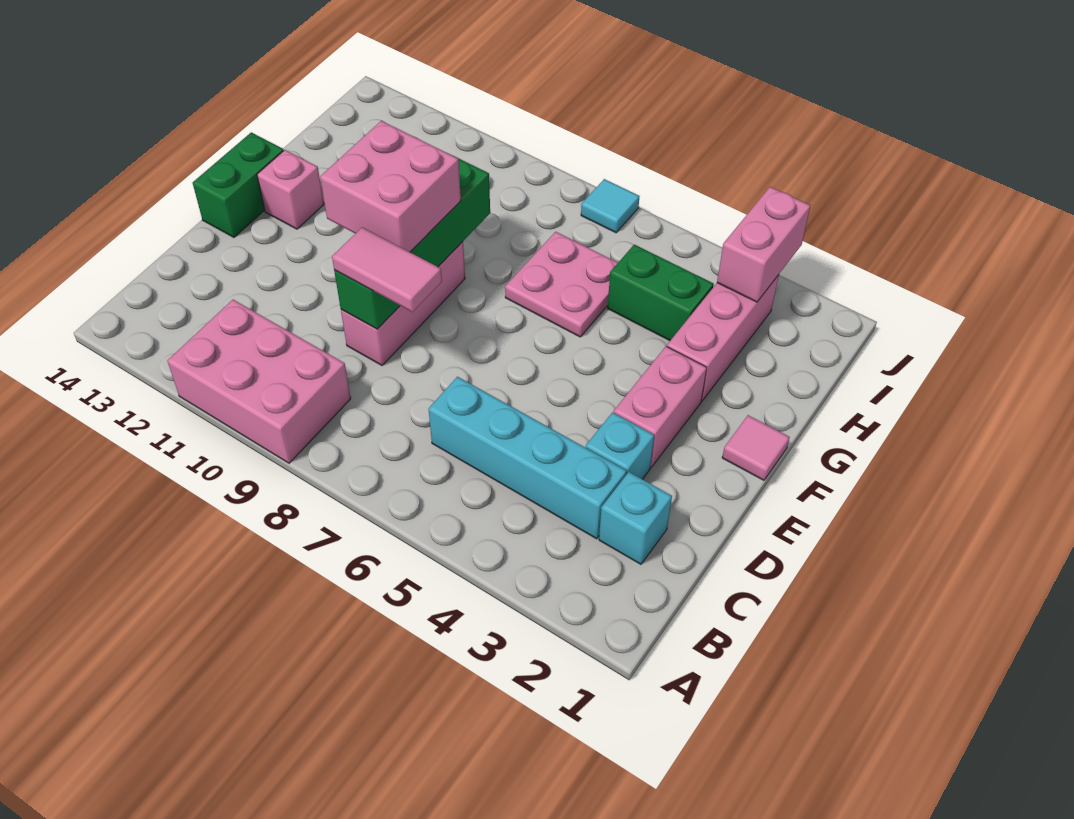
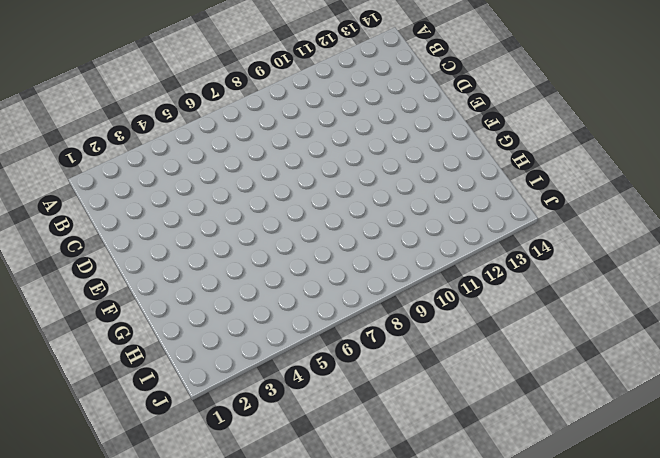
none -> pink brick A9:B11 level 1
none -> cyan brick C2 level 1
none -> cyan brick C3:C6 level 1

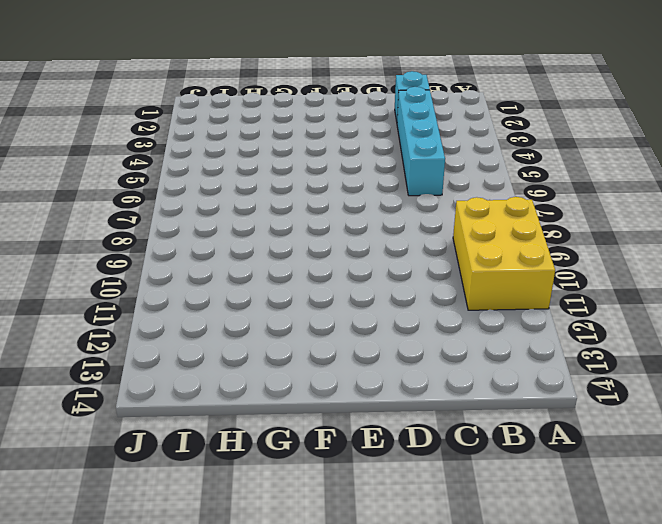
yellow brick A9:B11 level 1 -> pink brick A9:B11 level 1
none -> cyan brick D3 level 1
none -> pink brick D9:F9 level 1
none -> pink brick E3:F3 level 1

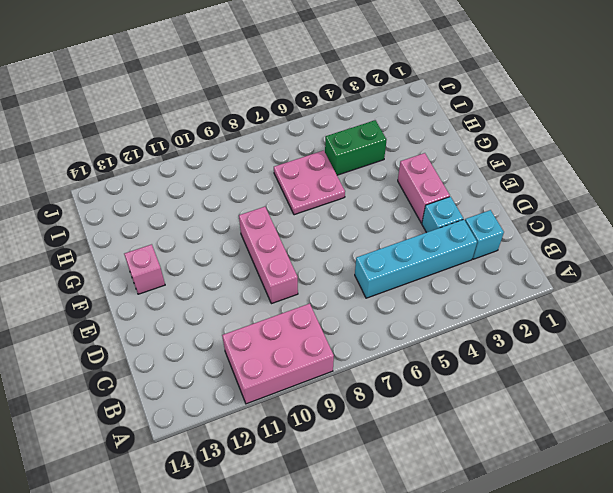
none -> green brick E14:F14 level 1
none -> pink tile F1 level 1
none -> pink brick G3:I3 level 1

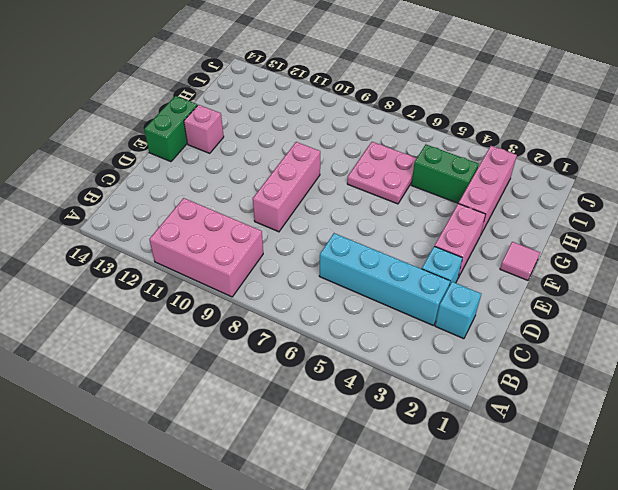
none -> cyan tile J7 level 1
none -> green brick D9:G9 level 2
none -> pink brick I3:J3 level 2

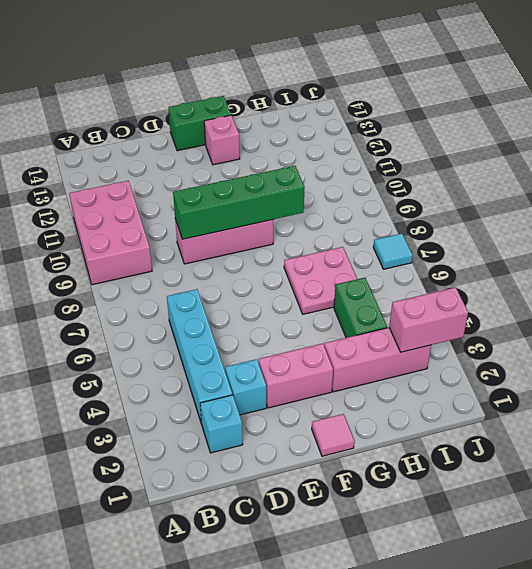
none -> pink tile D8:D9 level 3
none -> pink brick E9:F10 level 3

